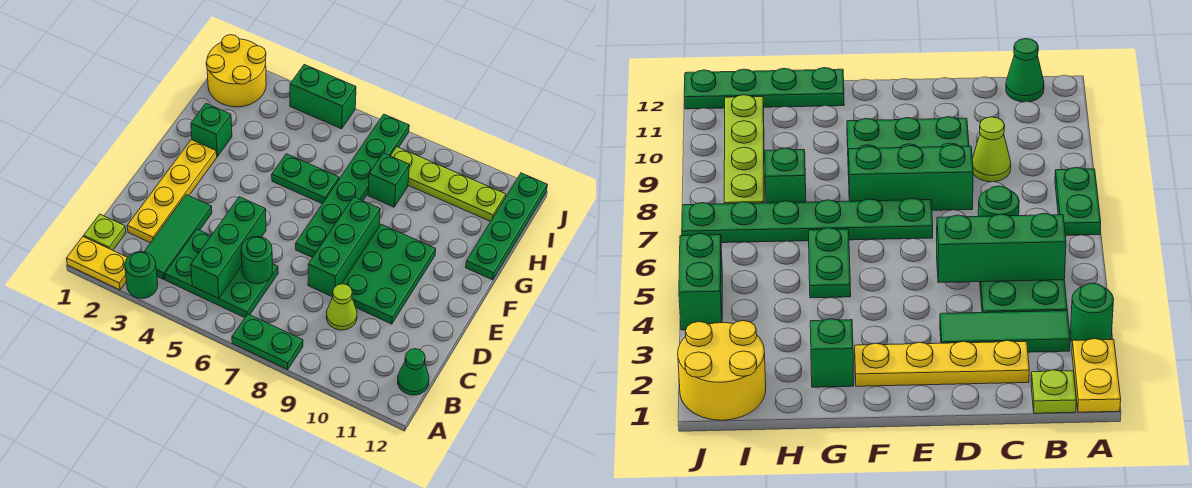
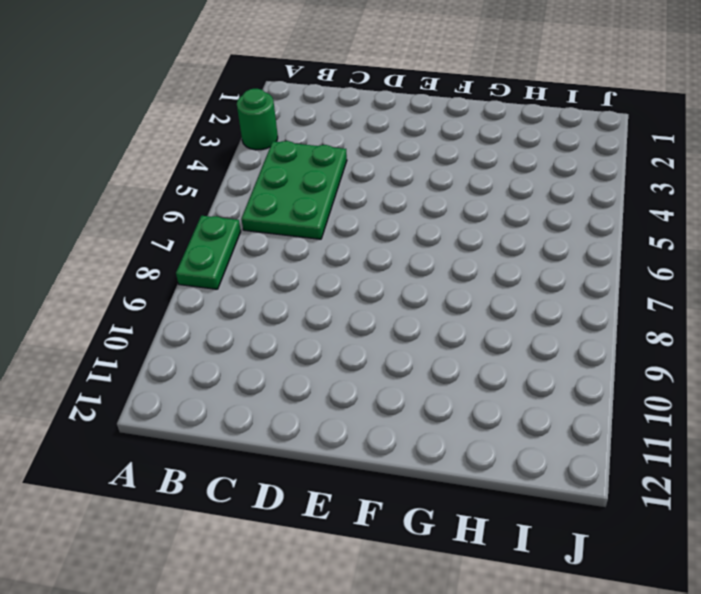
none -> yellow plate A1:A2 level 1
none -> lime plate B1 level 1
none -> green tile B3:D3 level 1

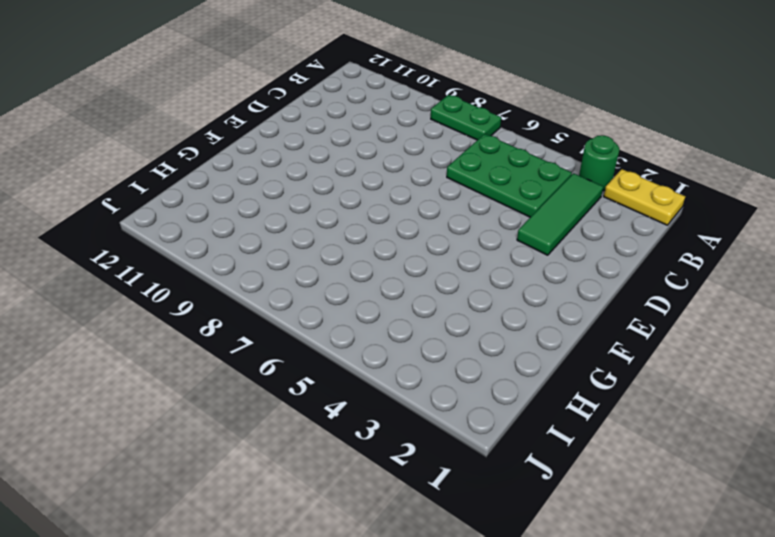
none -> lime plate B1 level 1
none -> green cone B12 level 1
none -> yellow plate C2:F2 level 1

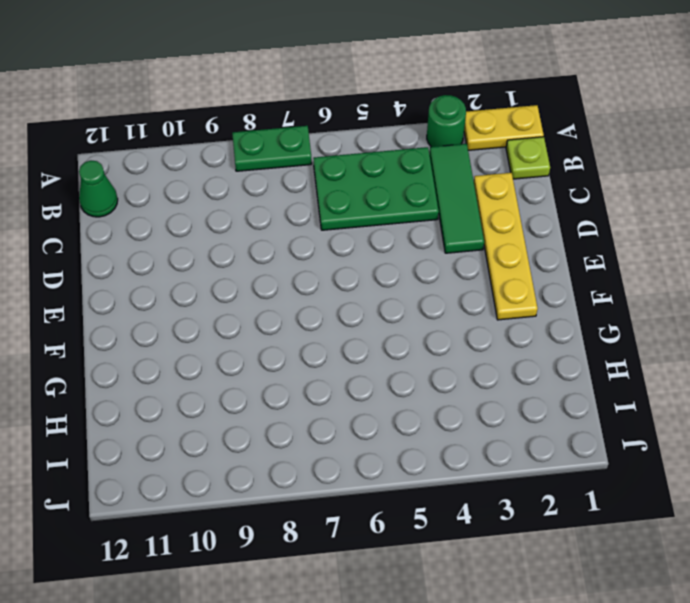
none -> lime cone C9 level 1
none -> green brick D8:F8 level 1
none -> green plate D9:F10 level 1

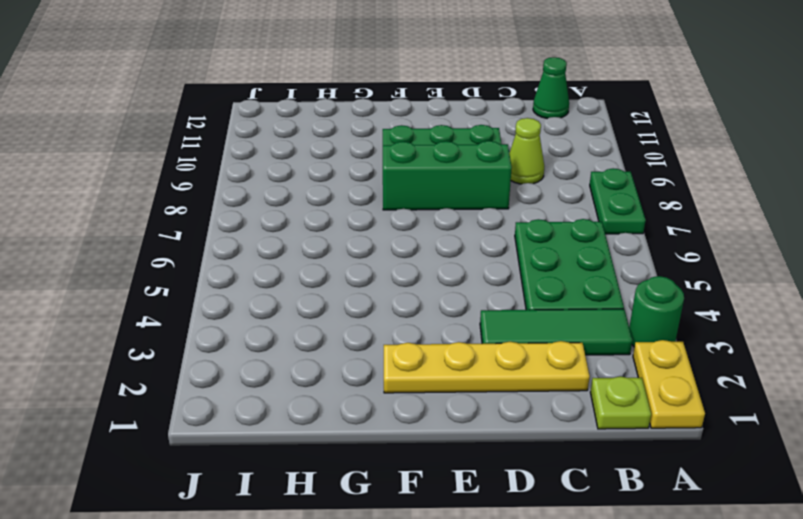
none -> green plate E7:J7 level 1
none -> green brick G2 level 1
none -> green plate G5:G6 level 1

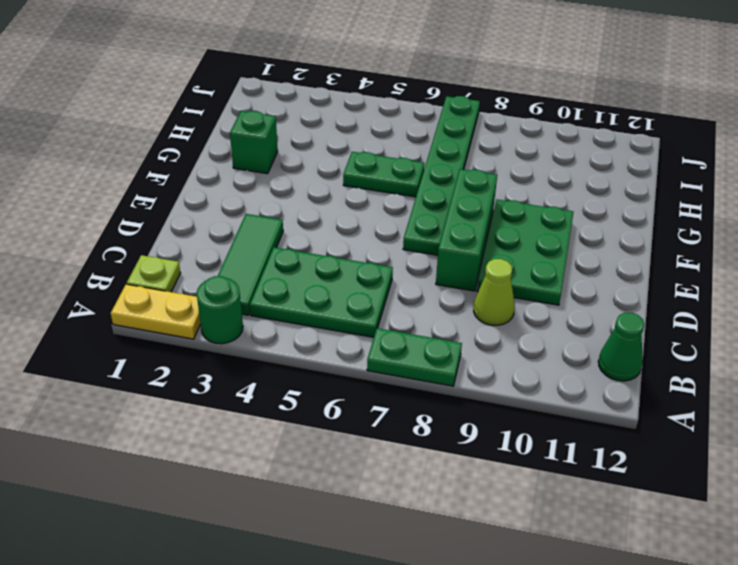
none -> yellow plate C2:F2 level 1
none -> green plate G12:J12 level 1
none -> green brick H8 level 1

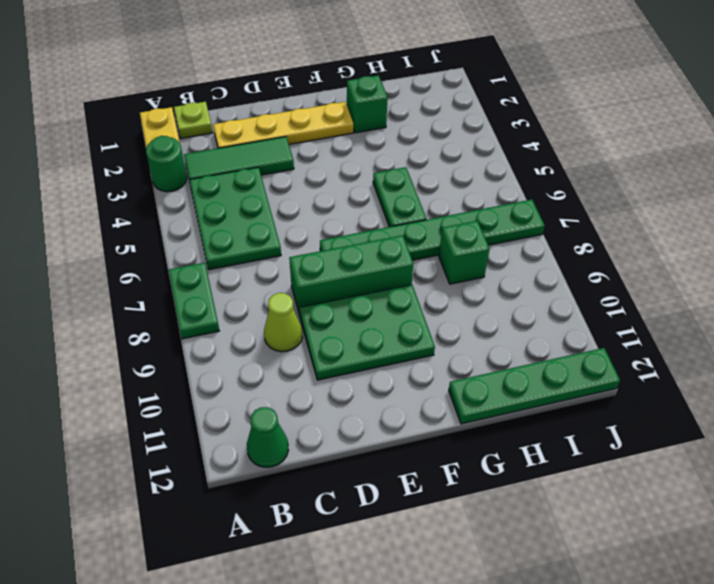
none -> yellow round brick I1:J2 level 1
none -> lime plate I8:I11 level 1
none -> green brick J4:J5 level 1

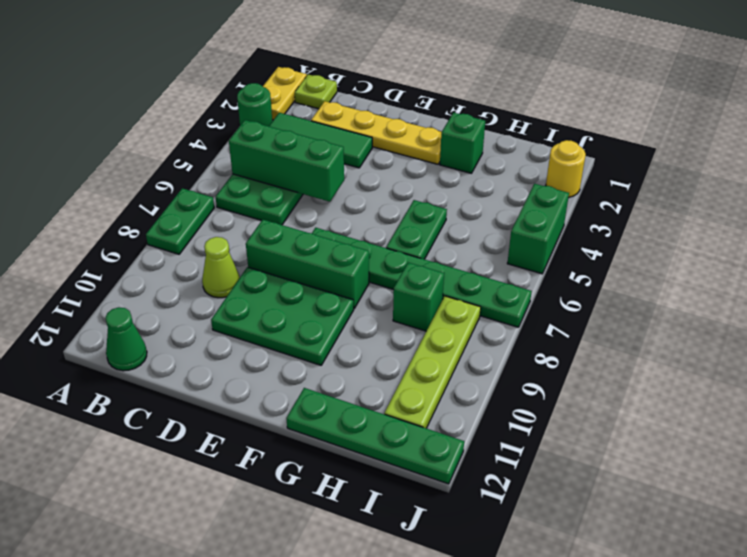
yellow round brick J2 level 1 -> yellow round brick I1:J2 level 1
none -> green round brick C6 level 2

